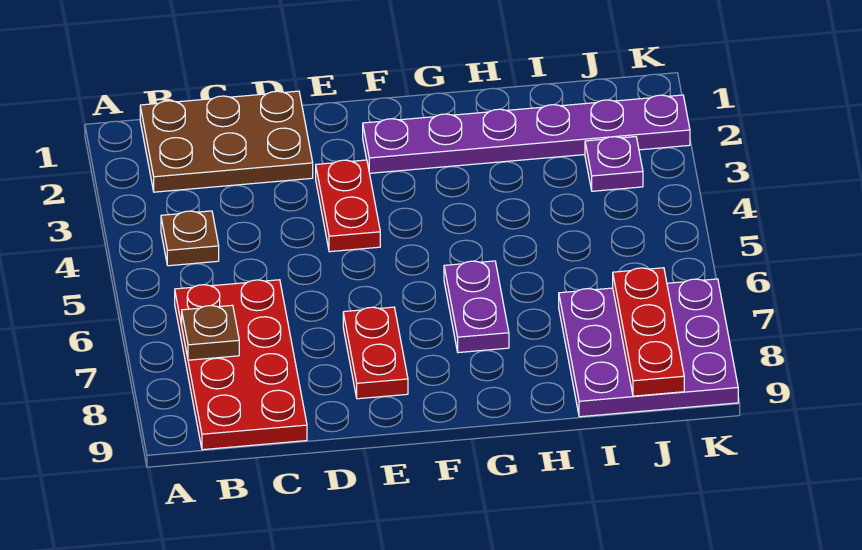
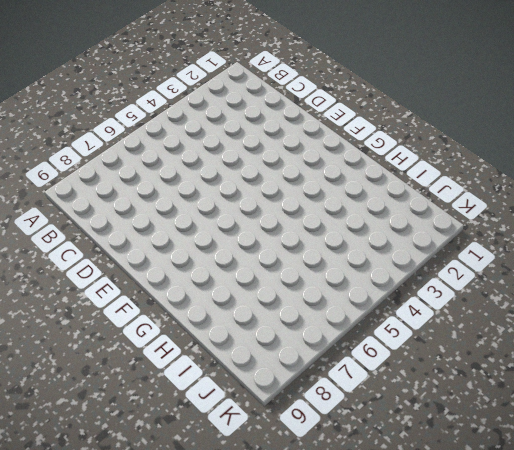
none -> brown plate B1:D2 level 1
none -> brown plate B4 level 1

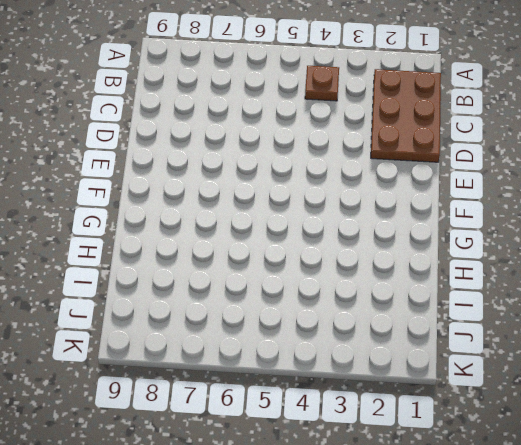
none -> red plate B6:C9 level 1
none -> red plate E3:E4 level 1

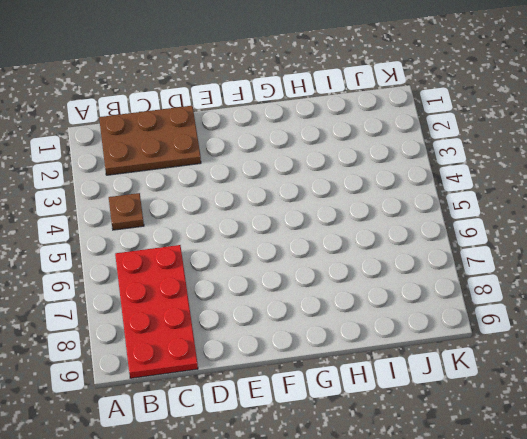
none -> red plate E3:E4 level 1
none -> red plate E7:E8 level 1

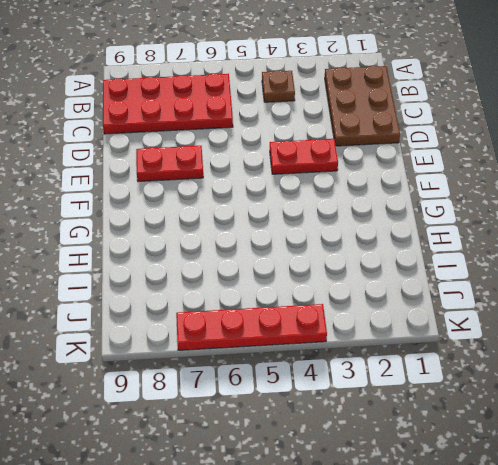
red plate K4:K7 level 1 -> purple plate I7:K9 level 1
none -> purple plate F2:K2 level 1
none -> purple plate G6:G7 level 1

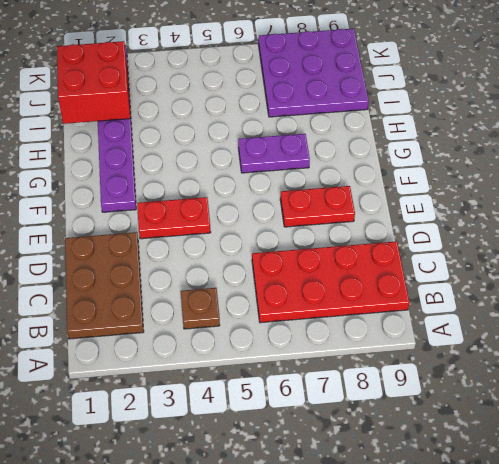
red brick I1:J2 level 2 -> none
none -> purple plate J3 level 1
none -> brown plate B7 level 2

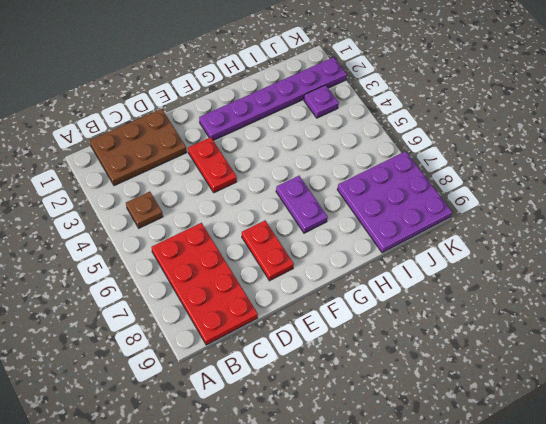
none -> brown plate B7 level 2
none -> red plate J7:J9 level 2

